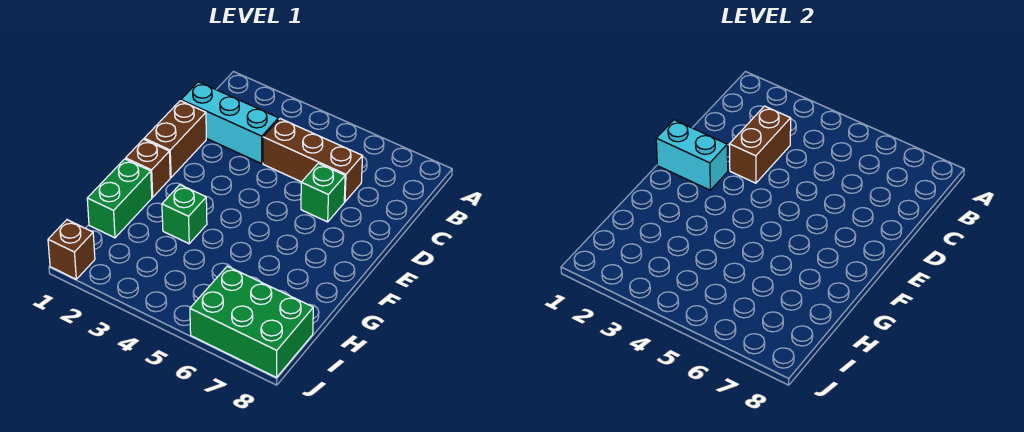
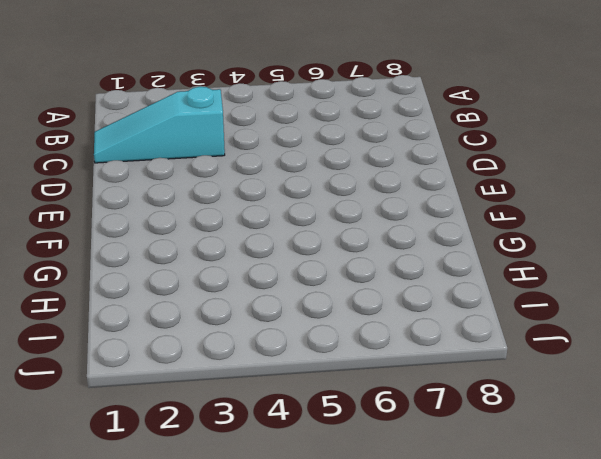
cyan slope C1:C3 level 1 top 3 -> cyan brick C1:C3 level 1
none -> brown brick C4:C6 level 1
none -> brown brick D1:E1 level 1

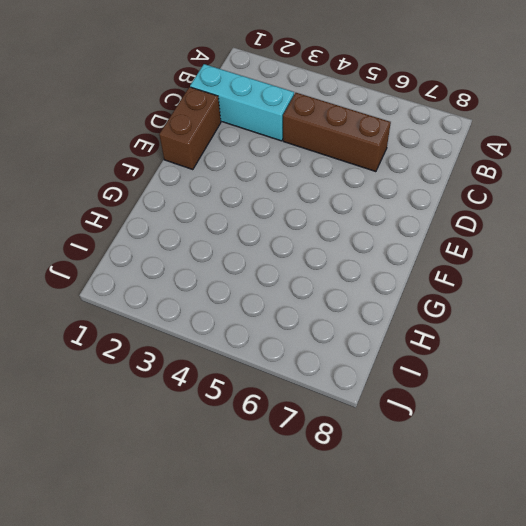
none -> green brick D6 level 1
none -> brown brick F1 level 1

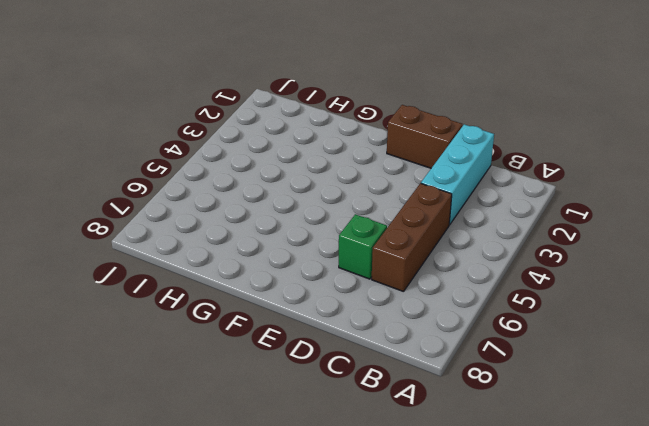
none -> brown brick F1 level 1
none -> green brick G1:H1 level 1

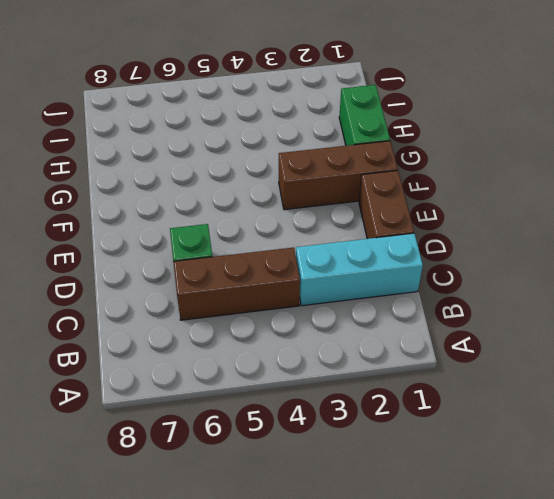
brown brick F1:F3 level 1 -> brown brick F1 level 1
none -> green brick G3 level 1
none -> green brick I6:J8 level 1

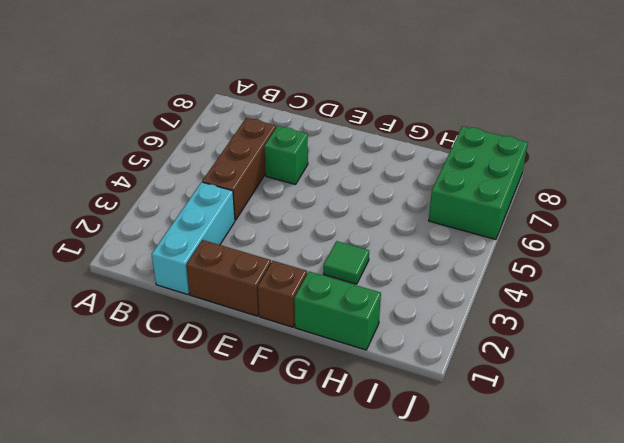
green tile G3 level 1 -> green brick G3 level 1
none -> brown brick J1 level 1
none -> brown brick C3:D3 level 2

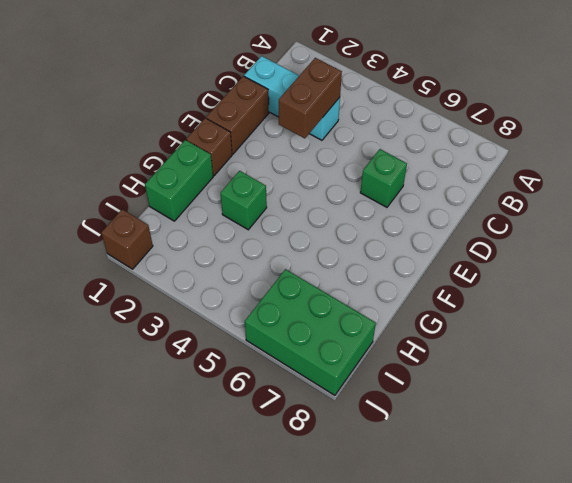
none -> brown brick C4:C6 level 1
none -> cyan brick E1:E2 level 2

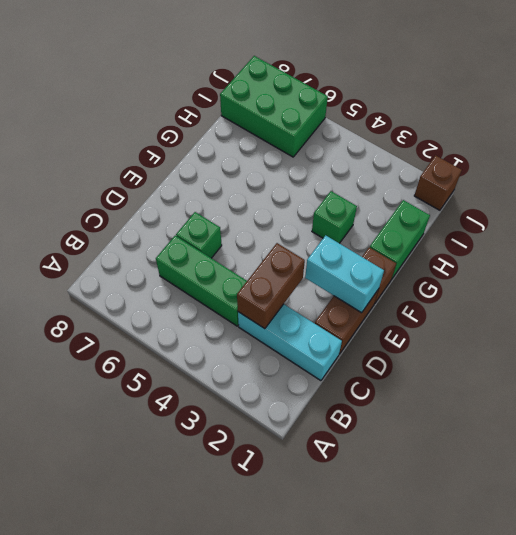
green brick C4:C6 level 1 -> brown brick C4:C6 level 1

